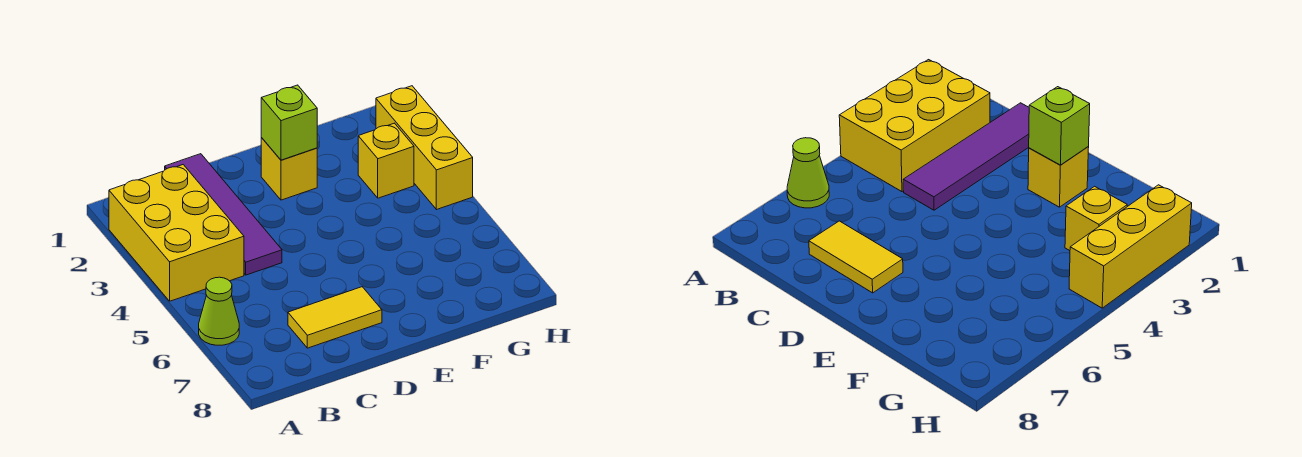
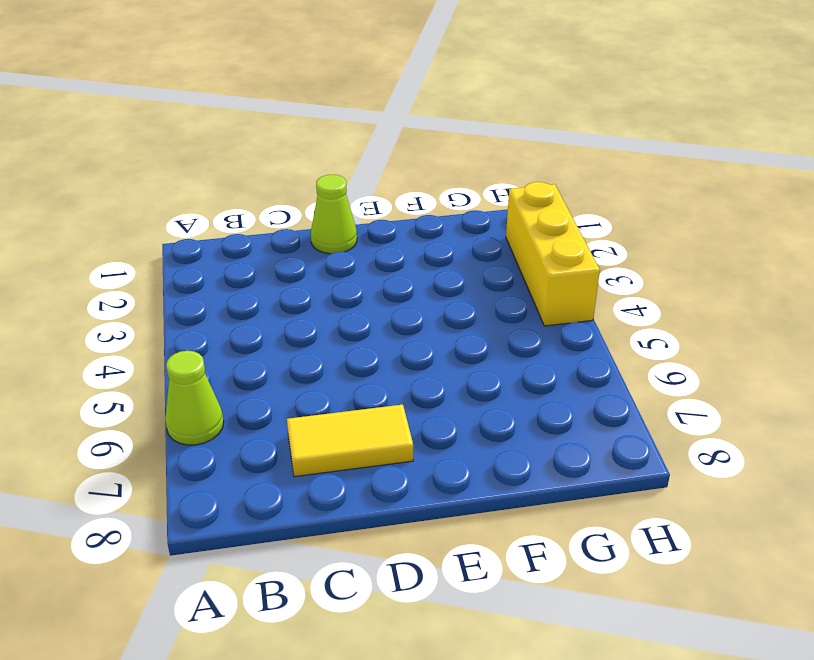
lime cone D1 level 1 -> none
none -> yellow brick A2:B4 level 1
none -> purple tile C1:C4 level 1

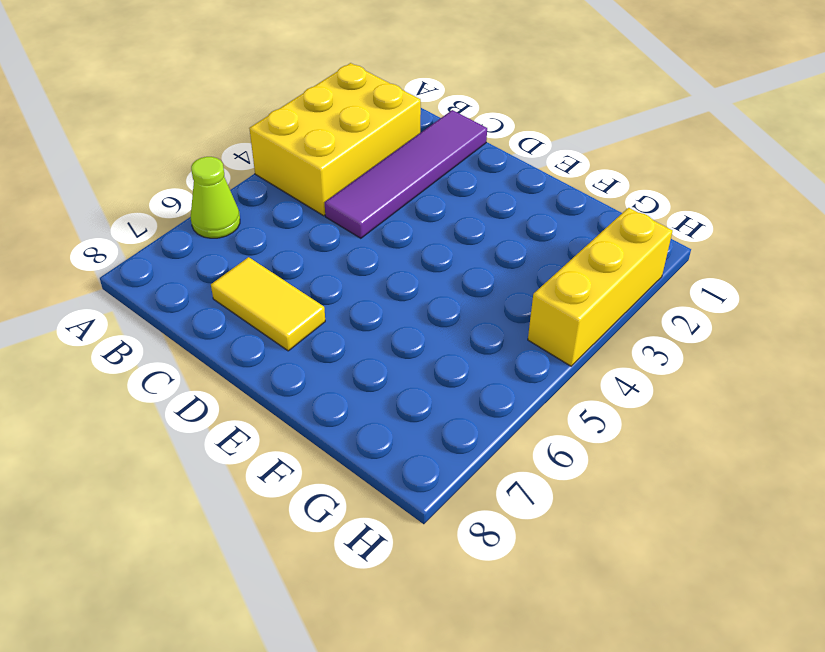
none -> yellow brick E2 level 1
none -> yellow brick G3 level 1

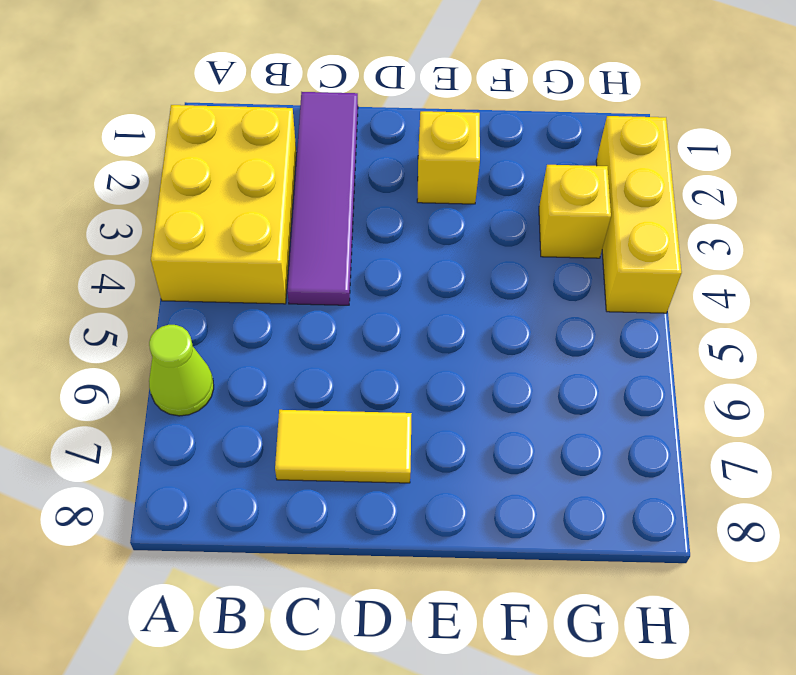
none -> lime brick E2 level 2

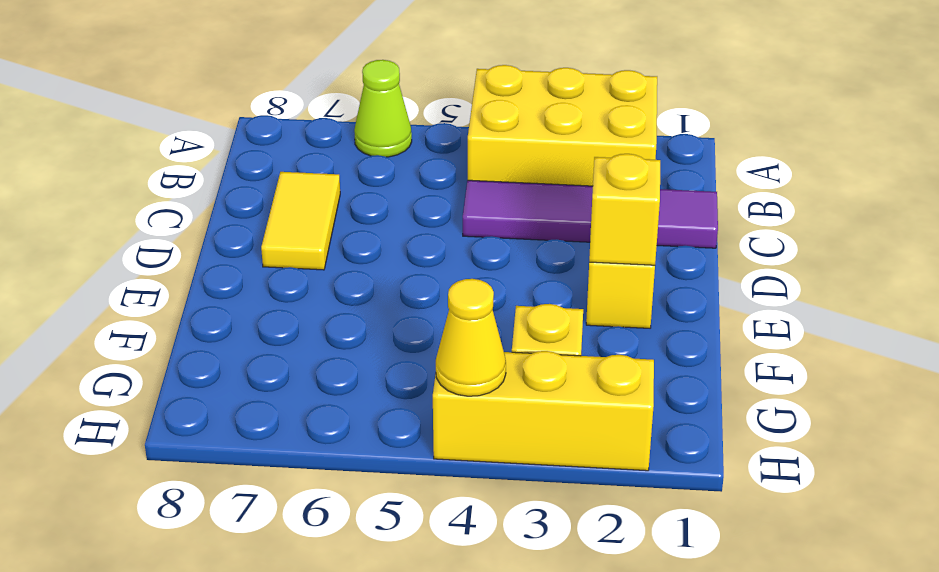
yellow brick E2 level 2 -> lime brick E2 level 2
yellow cone H4 level 2 -> none

